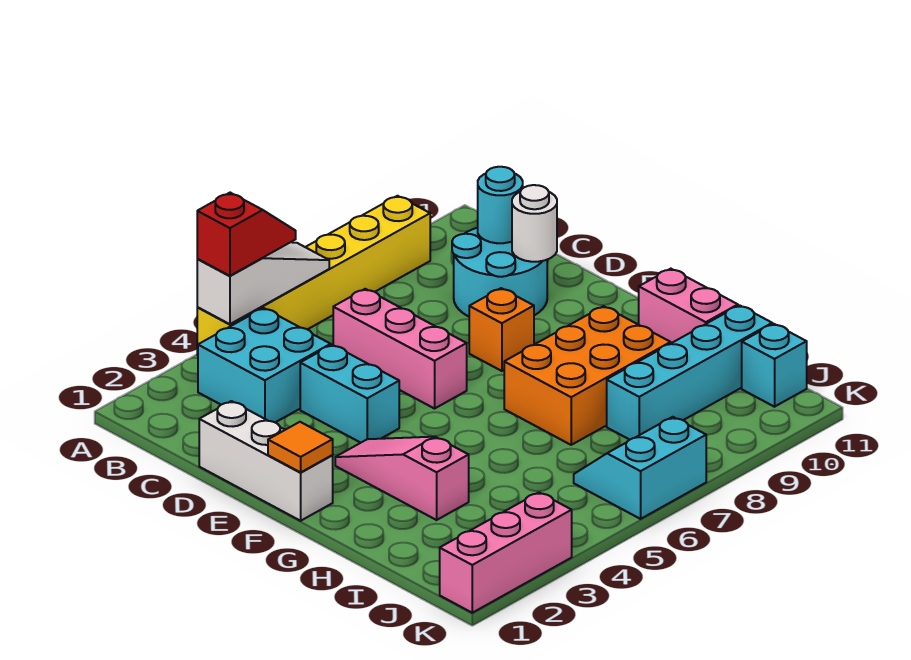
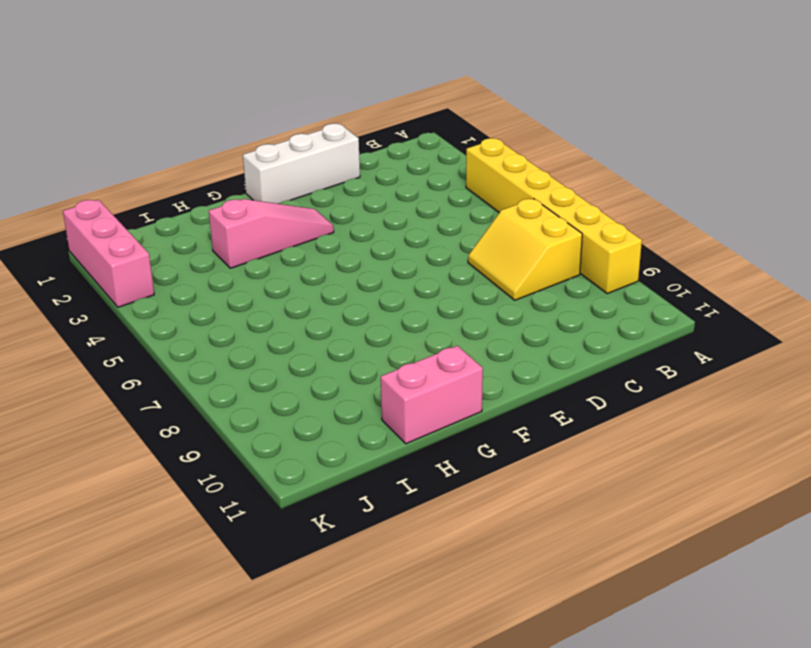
yellow slope B7:C8 level 1 top B -> none
none -> cyan brick B3:C4 level 1
none -> pink brick C6:E6 level 1
none -> cyan round brick C9:D10 level 1

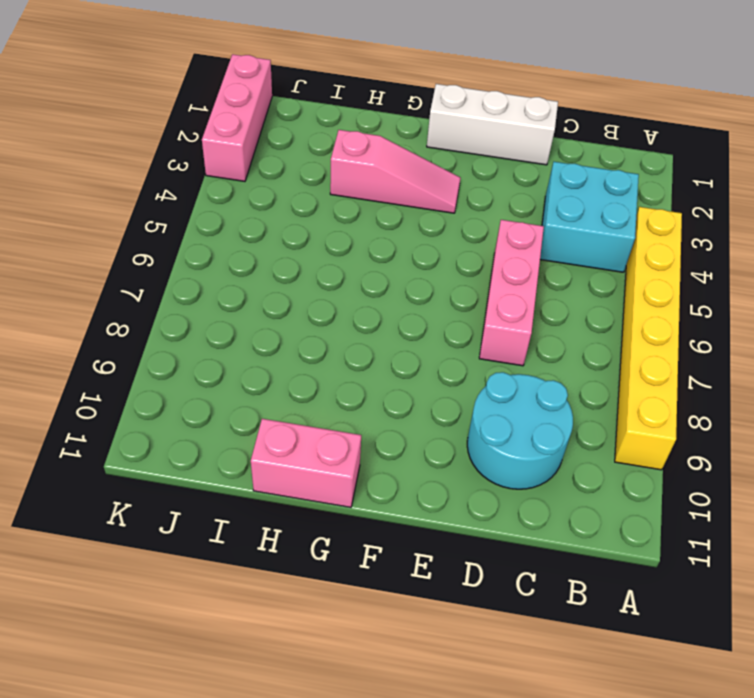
pink brick D5:D7 level 1 -> pink brick C6:E6 level 1
none -> cyan brick D4:E4 level 1
none -> orange brick E8 level 1
none -> orange brick G7:H9 level 1

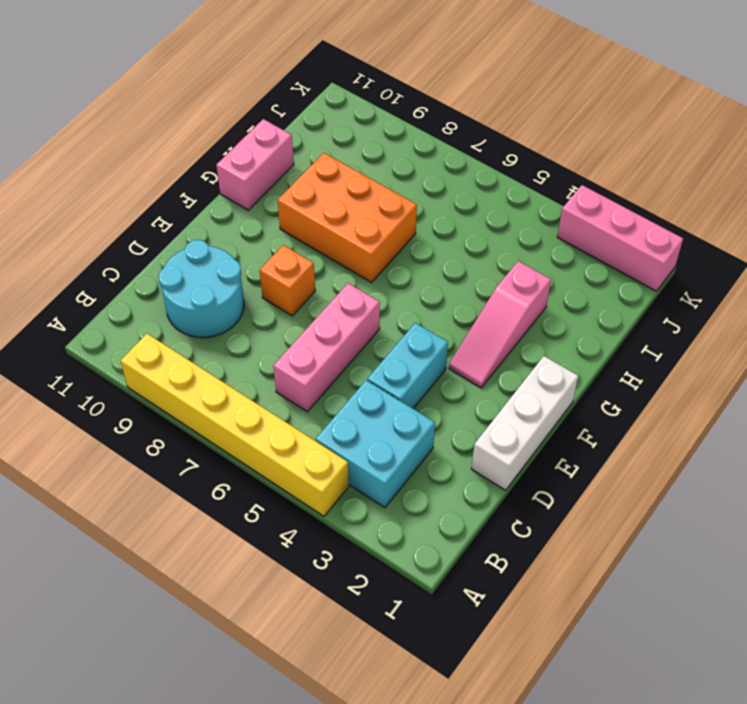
none -> cyan brick I8:I11 level 1
none -> cyan slope J6:K7 level 1 top K
none -> cyan brick J11 level 1

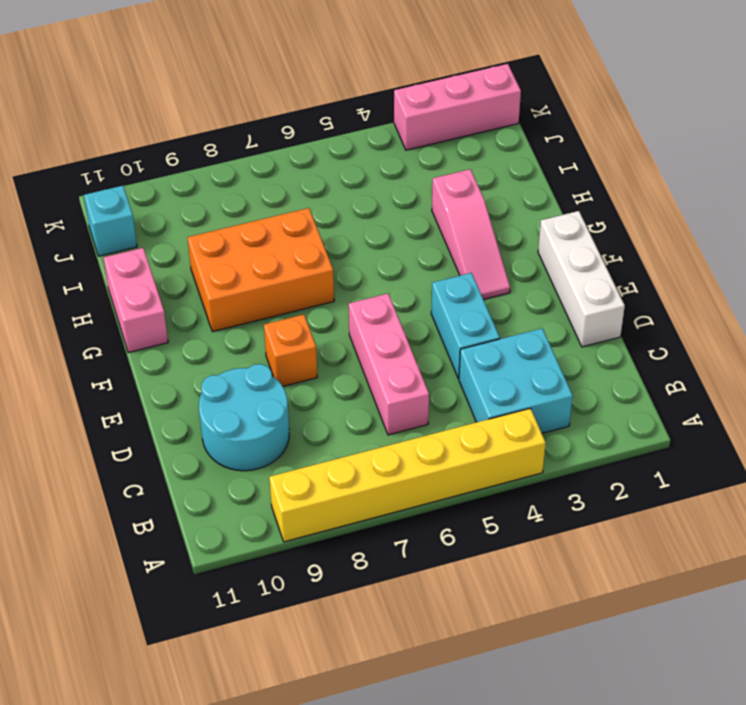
none -> cyan brick I8:I11 level 1
none -> cyan slope J6:K7 level 1 top K
none -> white slope A4:A6 level 2 top 4

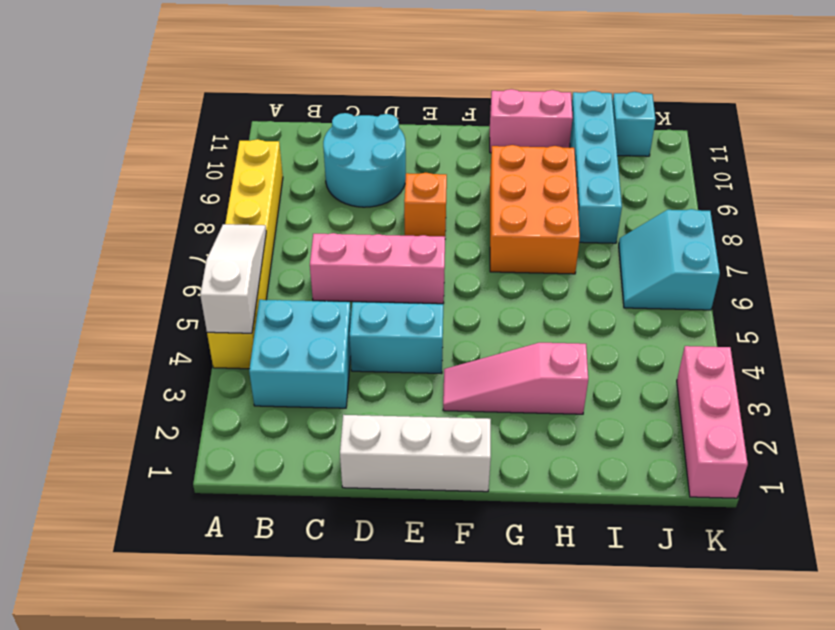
none -> cyan round brick C10 level 2
none -> white round brick D10 level 2
none -> orange tile F1 level 2

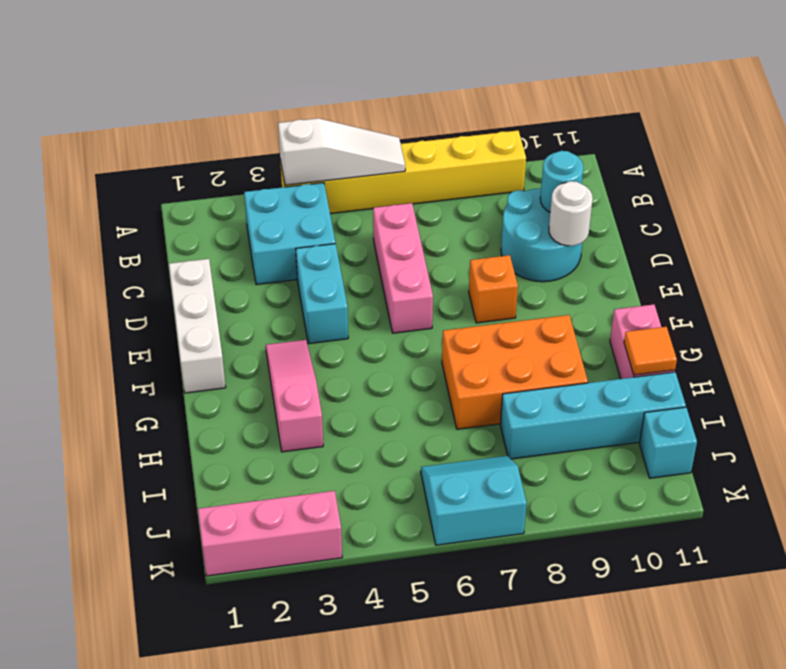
orange tile H11 level 2 -> orange tile F1 level 2
none -> red slope A4:A5 level 3 top 4

